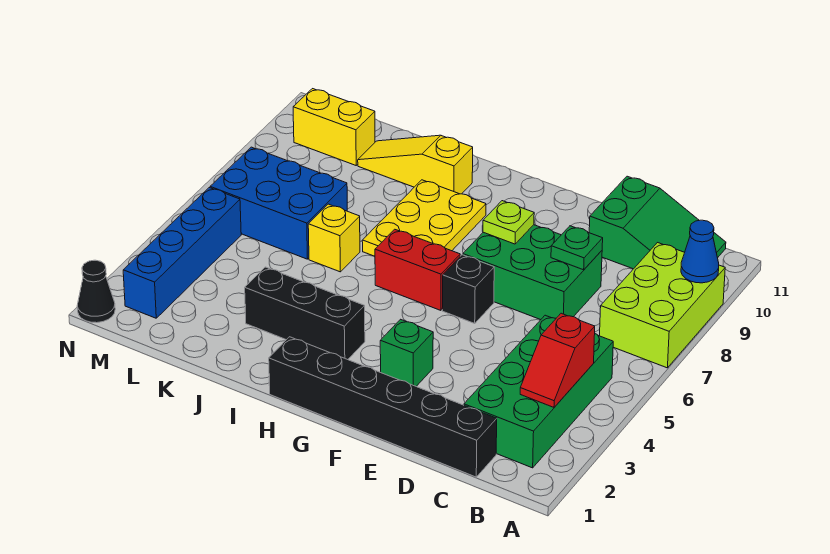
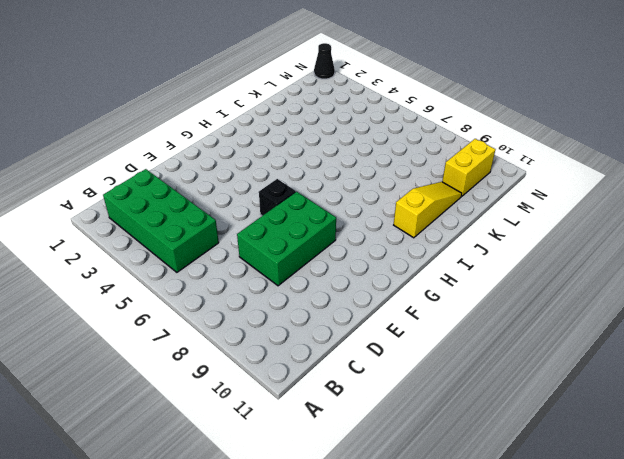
none -> lime brick A7:B9 level 1
none -> green slope B10:D11 level 1 top D
none -> black brick C1:H1 level 1

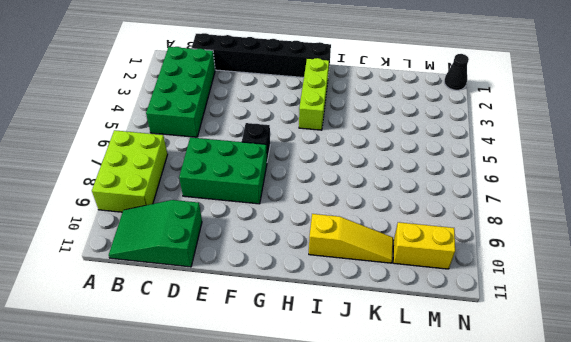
lime brick H2:H4 level 1 -> black brick H3:J3 level 1
none -> green brick F3 level 1
none -> red brick G6:H6 level 1
none -> yellow plate H7:I9 level 1

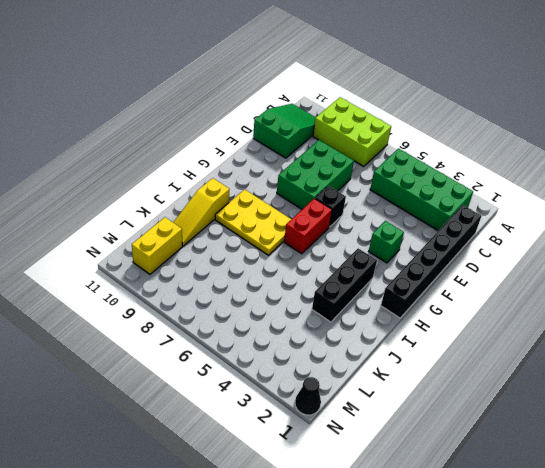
none -> yellow brick J6 level 1
none -> blue brick K6:M7 level 1
none -> blue brick M2:M5 level 1

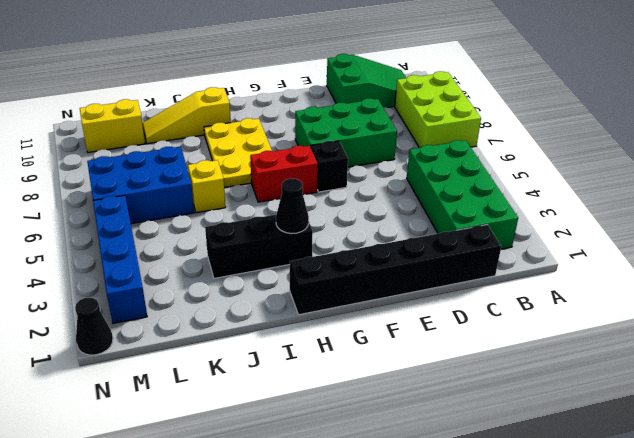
black cone H3 level 2 -> none
none -> green brick F3 level 1
none -> blue cone A9 level 2
none -> red slope B3:B4 level 2 top 4

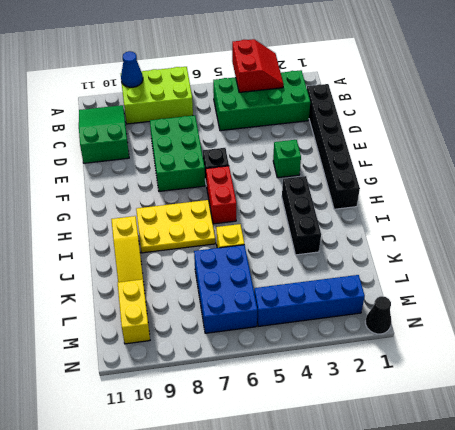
red slope A3:B4 level 2 top 4 -> red slope B3:B4 level 2 top 4
none -> green plate D8 level 2
none -> lime plate F8 level 2

